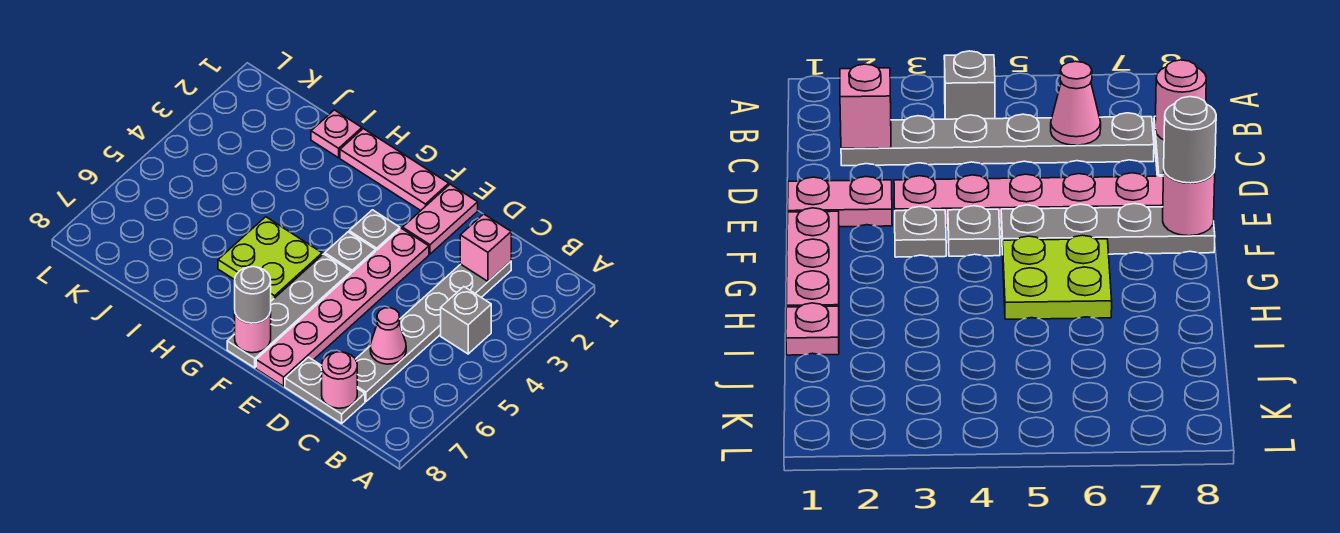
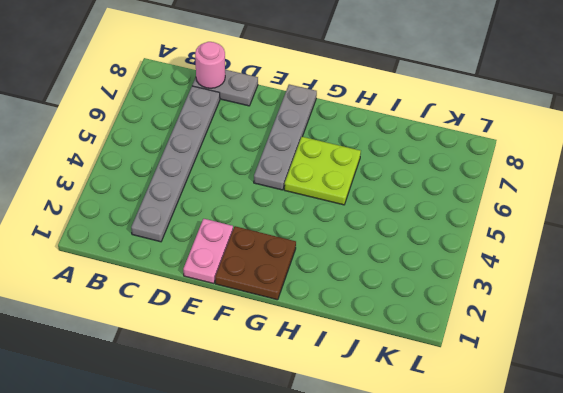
brown plate F1:G2 level 1 -> pink plate F1:H1 level 1
none -> grey brick B4 level 1
none -> pink plate E3:E8 level 1
none -> grey plate F3 level 1

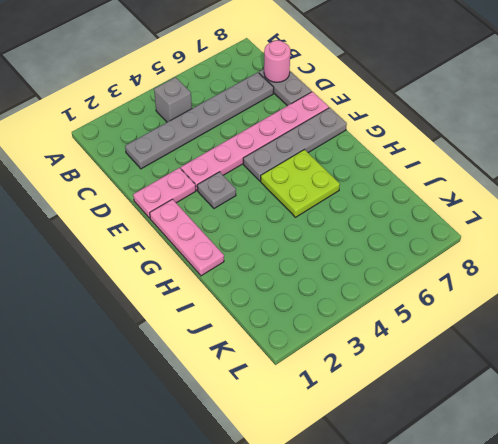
none -> grey plate F4 level 1
none -> pink plate I1 level 1
none -> pink brick C2 level 2

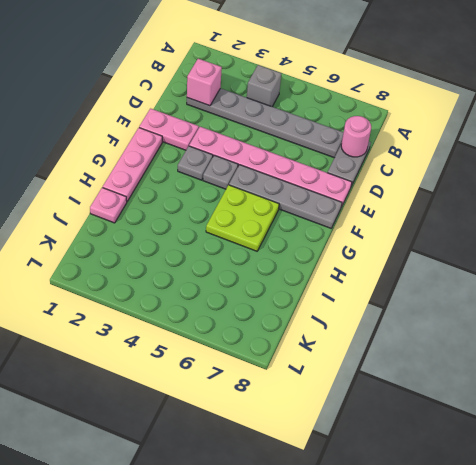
none -> pink cone C6 level 2
none -> pink round brick F8 level 2
none -> grey round brick F8 level 3

